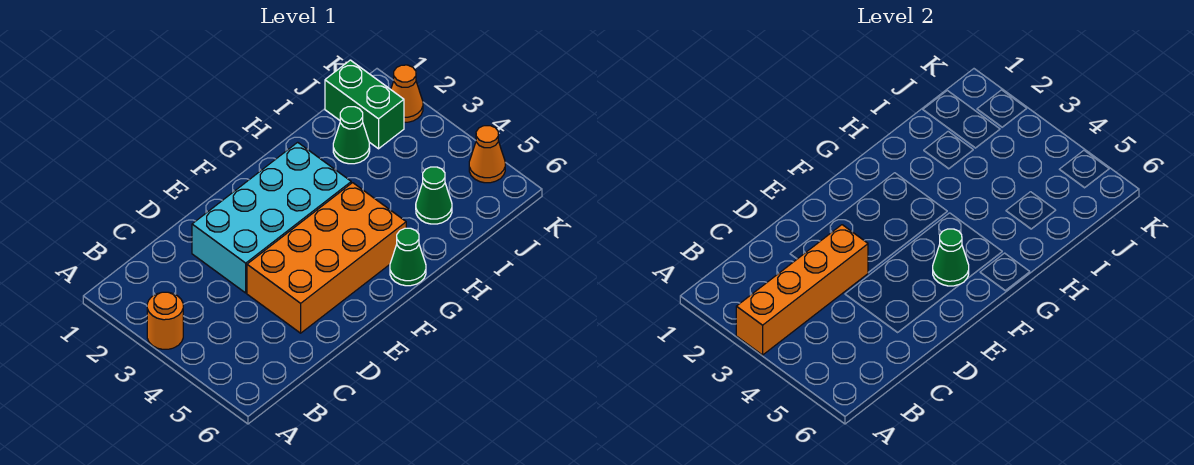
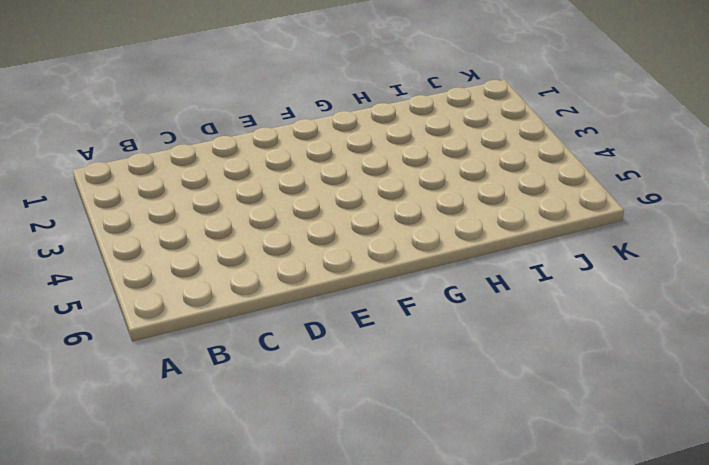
none -> orange round brick A3 level 1
none -> cyan brick D2:G3 level 1

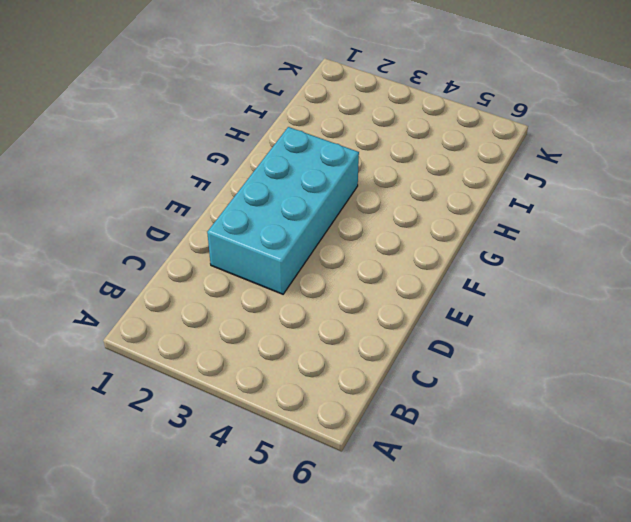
none -> orange round brick A3 level 1
none -> orange brick D4:G5 level 1

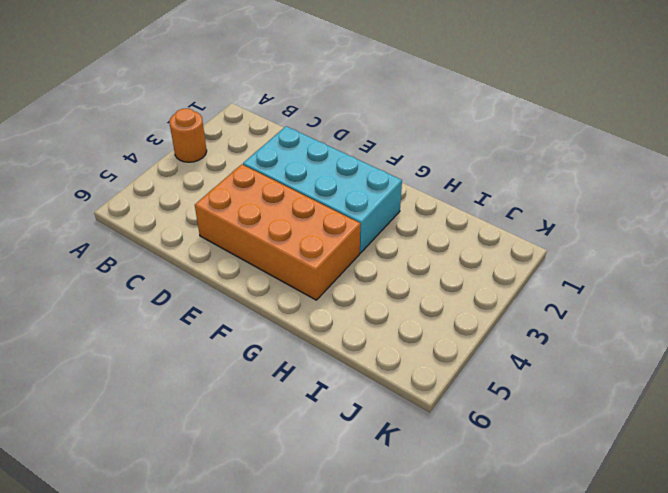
none -> green cone G6 level 1
none -> green cone I2 level 1

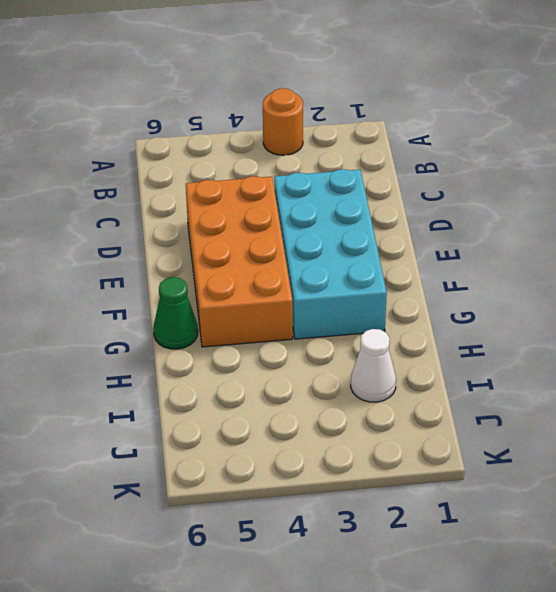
white cone I2 level 1 -> green cone I2 level 1
none -> green cone I5 level 1
none -> green brick J1:J2 level 1

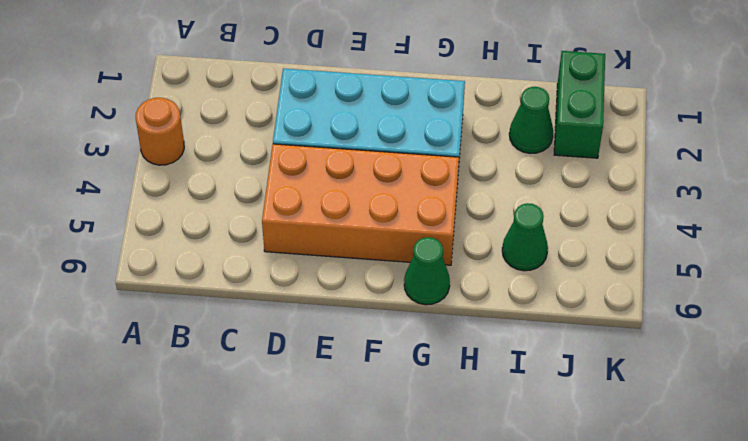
none -> orange cone K2 level 1
none -> orange cone K5 level 1

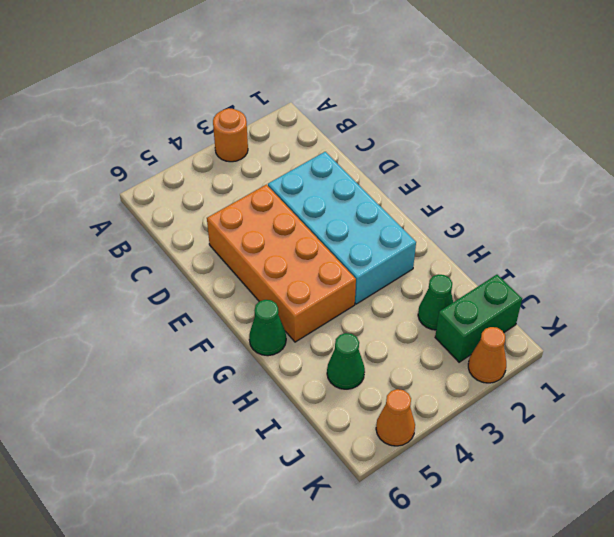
none -> orange brick A3:D3 level 2
none -> green cone F5 level 2

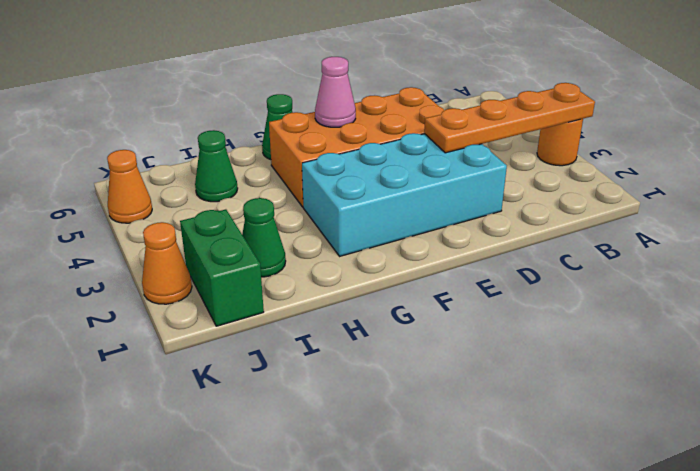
orange plate A3:D3 level 2 -> orange brick A3:D3 level 2
pink cone F5 level 2 -> green cone F5 level 2

